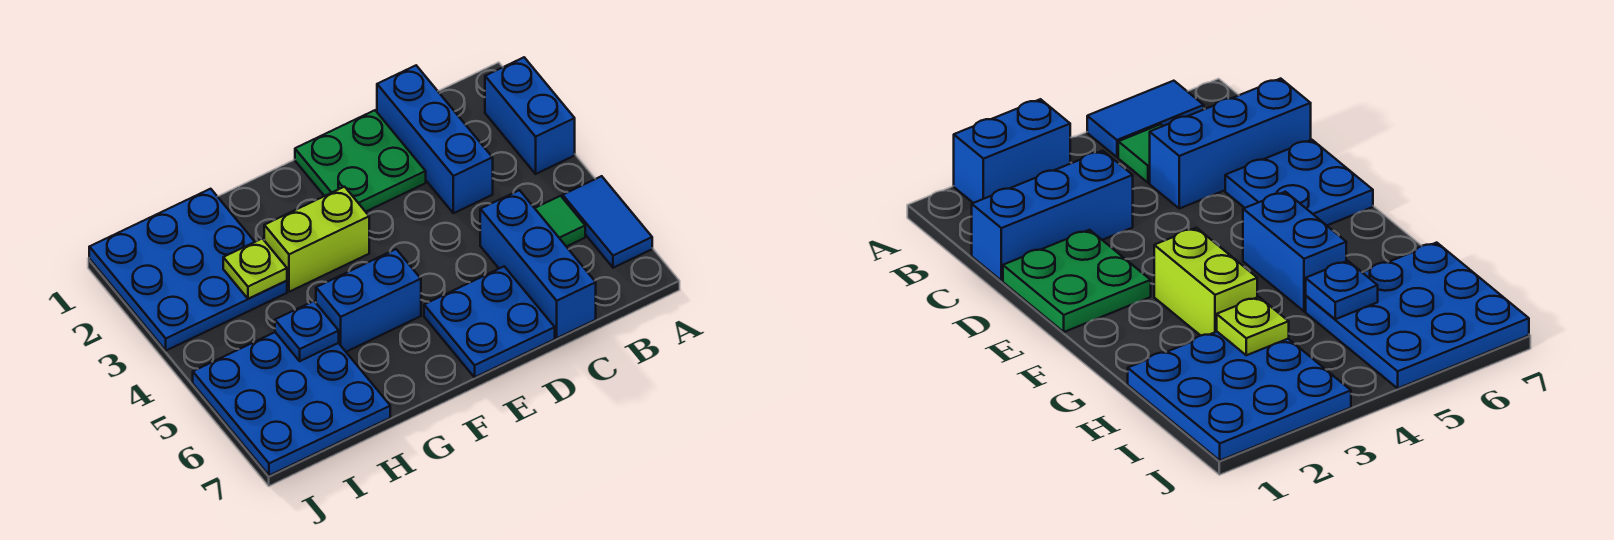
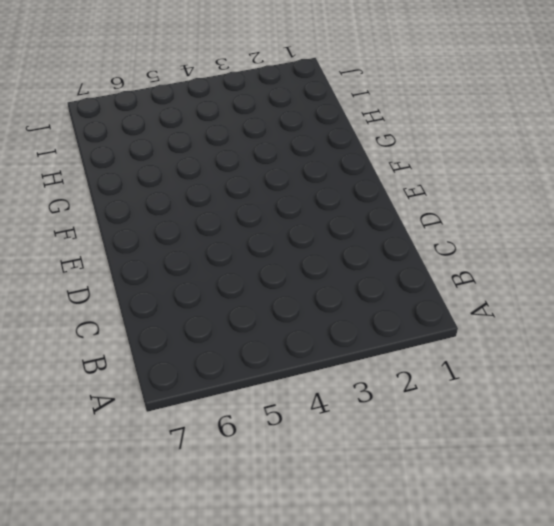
none -> blue brick A2:A3 level 1
none -> blue tile A5:A6 level 1
none -> green tile B5 level 1

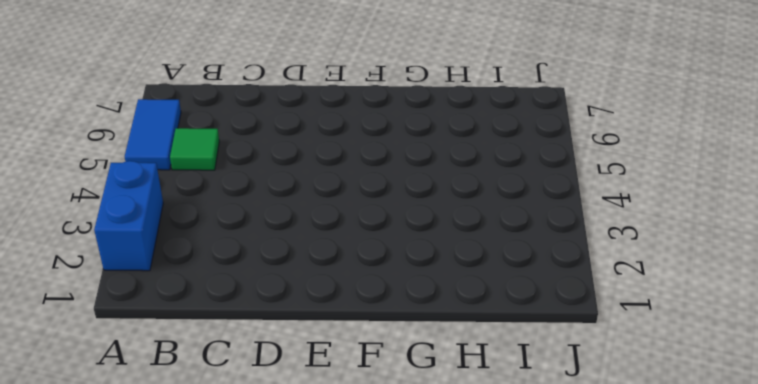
none -> blue brick C1:C3 level 1
none -> blue brick C5:C7 level 1
none -> green plate D1:E2 level 1

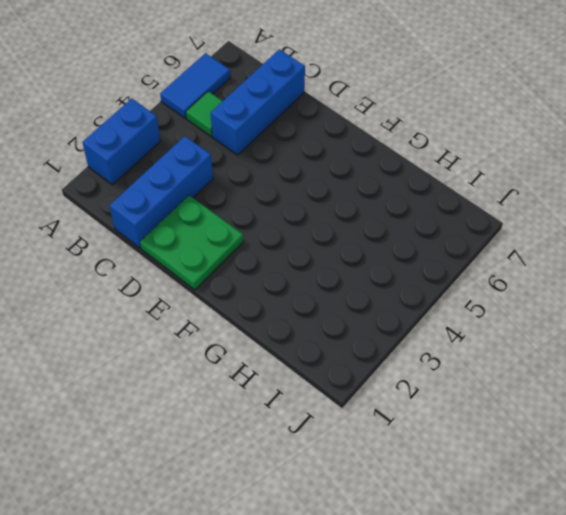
none -> blue plate D6:E7 level 1
none -> lime brick F3:G3 level 1
none -> blue brick F5:G5 level 1

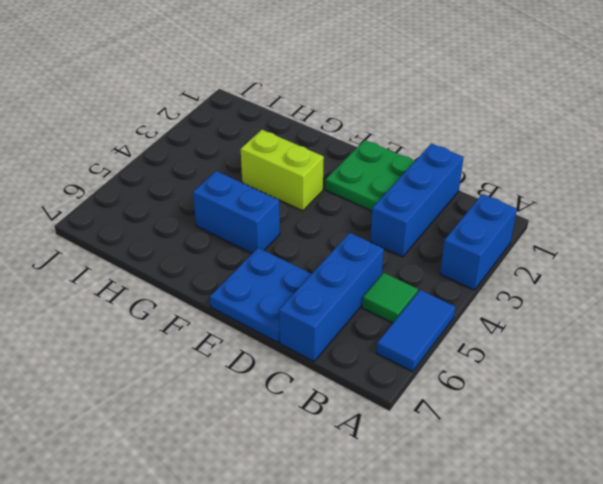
none -> blue plate H1:J3 level 1
none -> blue plate H5:J7 level 1
none -> lime plate H3 level 2

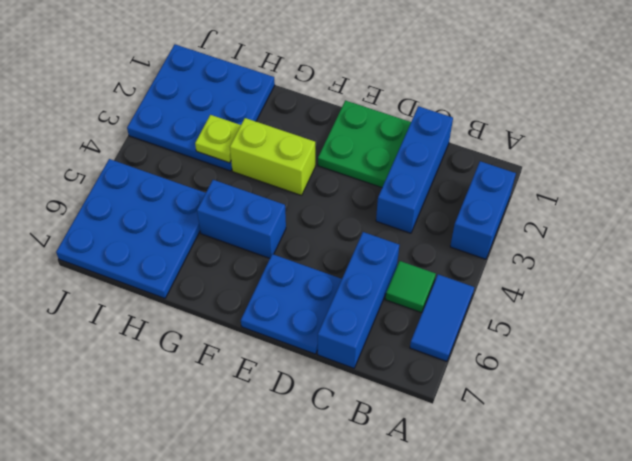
none -> blue plate H5 level 2

